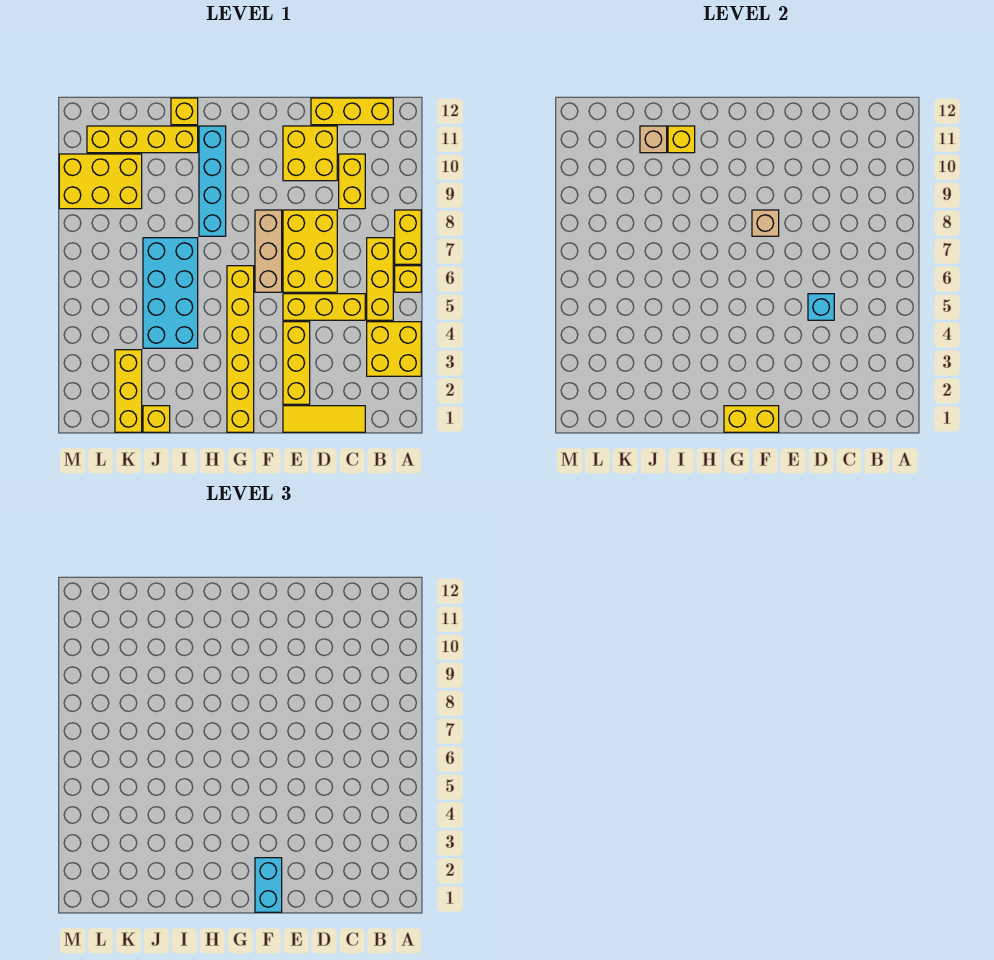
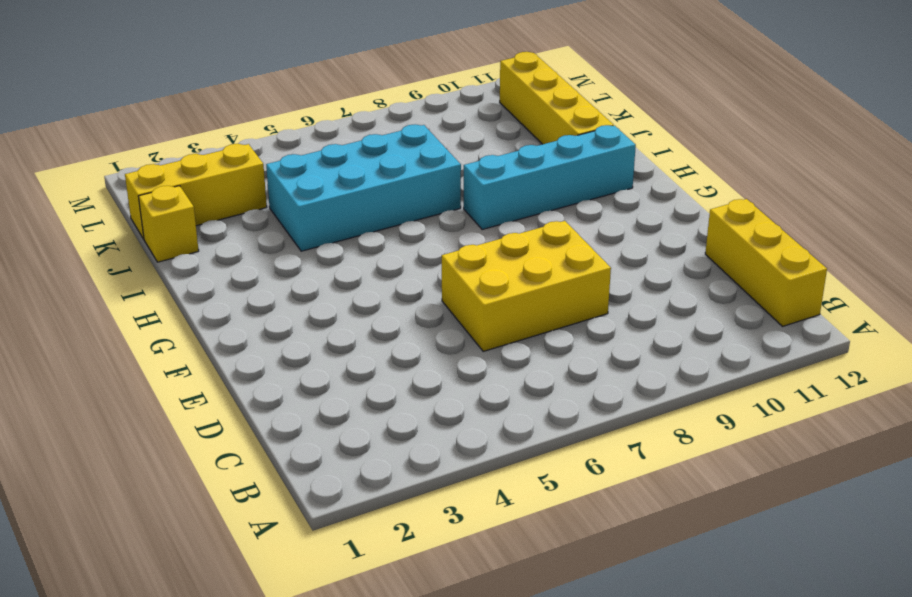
none -> yellow brick A3:B4 level 1
none -> yellow brick A6 level 1
none -> yellow brick A7:A8 level 1

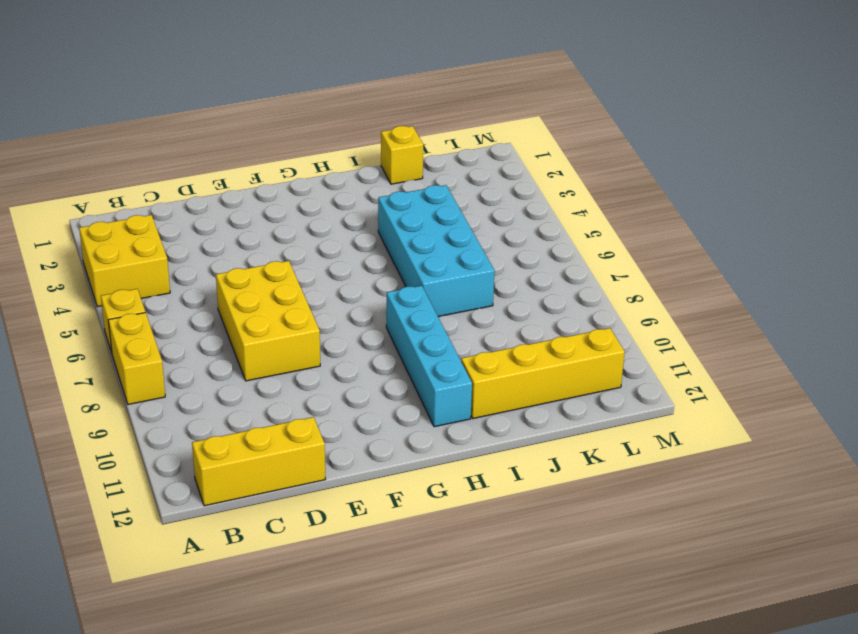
none -> yellow brick B5:B7 level 1
none -> yellow tile C1:E1 level 1
none -> yellow brick C5:E5 level 1

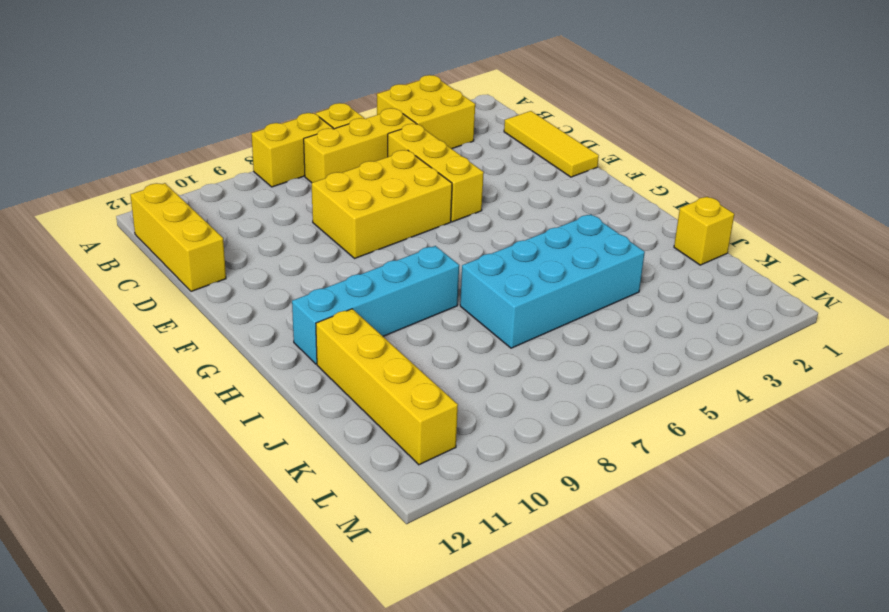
none -> yellow brick C9:C10 level 1
none -> yellow brick D10:E11 level 1
none -> yellow brick E2:E4 level 1

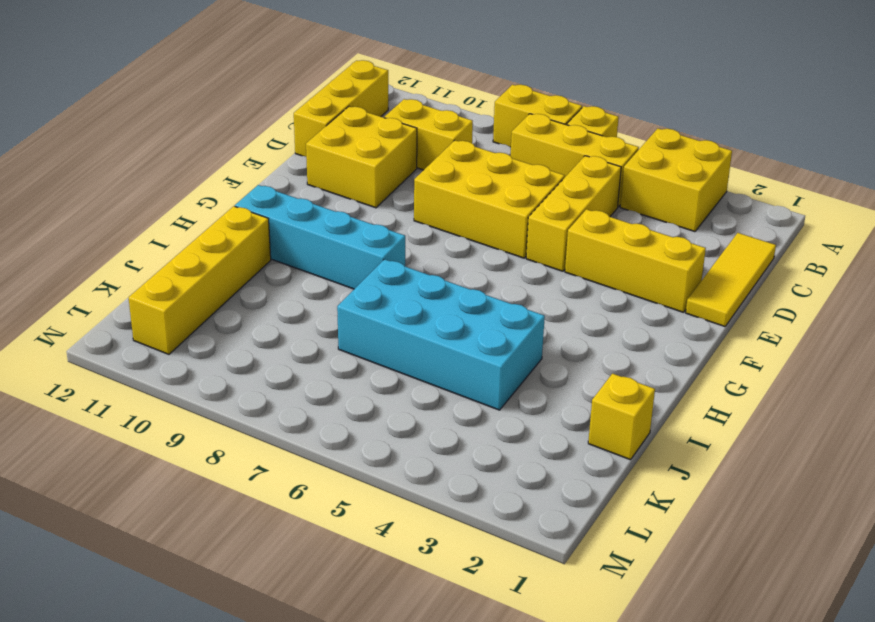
none -> tan brick F6:F8 level 1
none -> yellow brick G1:G6 level 1
none -> yellow brick I12 level 1

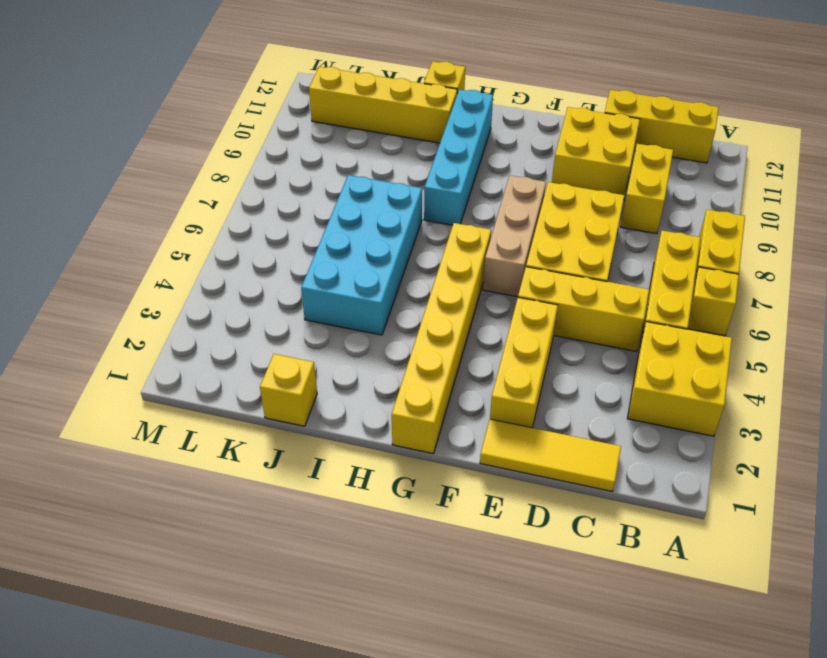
none -> yellow brick K1:K3 level 1
none -> yellow brick K9:M10 level 1
none -> cyan brick D5 level 2

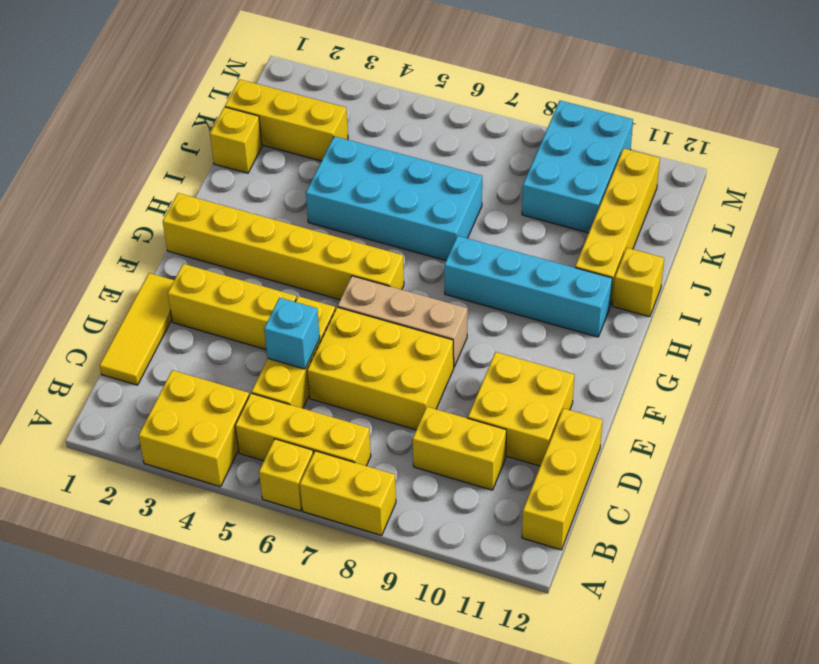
cyan brick K9:M10 level 1 -> yellow brick K9:M10 level 1
none -> yellow brick F1:G1 level 2
none -> tan brick F8 level 2
none -> yellow brick I11 level 2

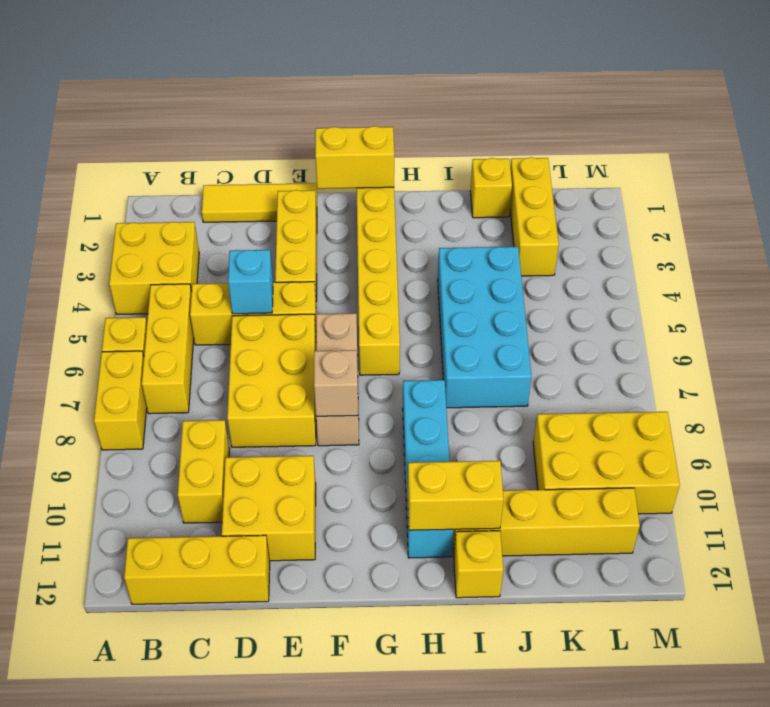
yellow brick H11:I11 level 2 -> yellow brick I11 level 2
none -> tan brick J11 level 2
none -> cyan brick F1:F2 level 3

